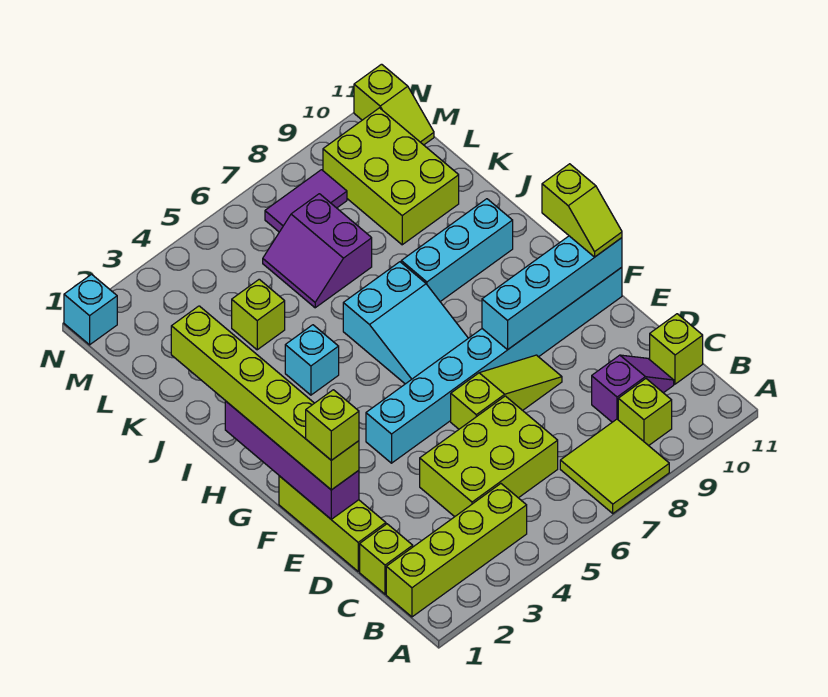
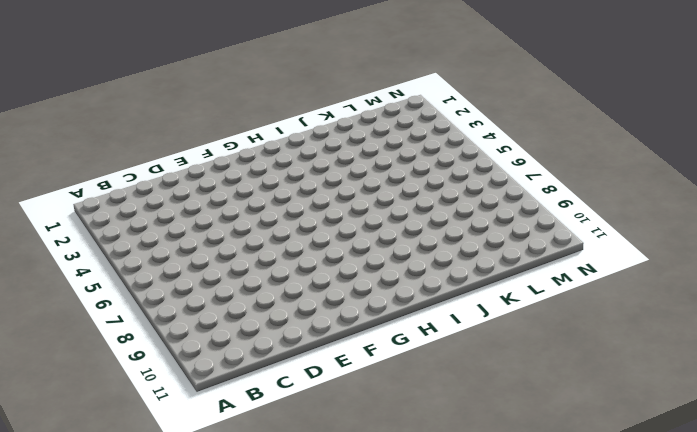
none -> lime tile A7:B8 level 1
none -> lime brick B1:B4 level 1
none -> lime brick B9 level 1

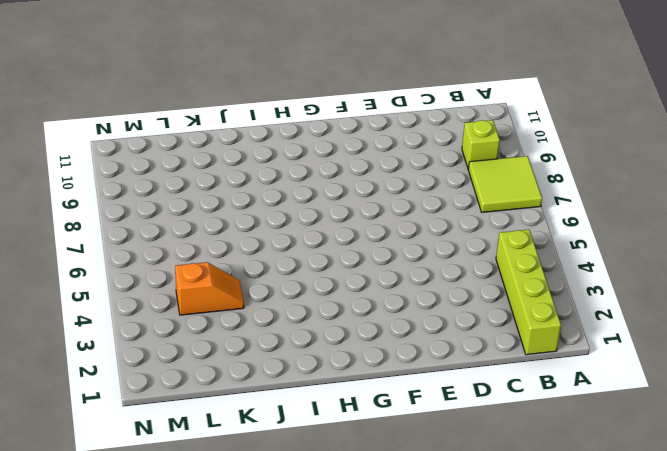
orange slope K4:L4 level 1 top L -> lime brick K4 level 1
none -> lime brick C1 level 1
none -> lime brick C4:D6 level 1
none -> purple slope C9:C10 level 1 top 9

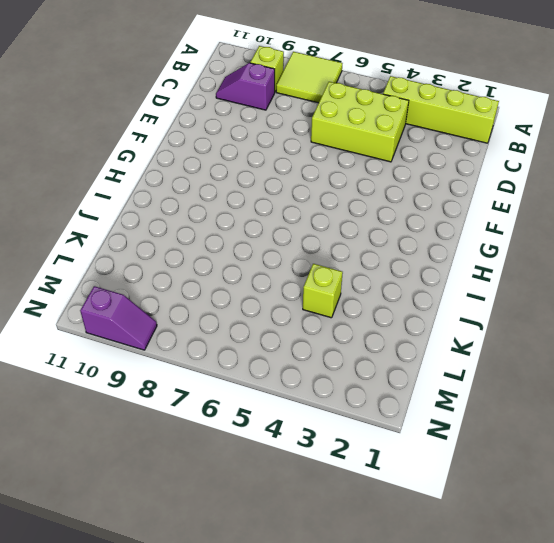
purple slope N9:N10 level 1 top 10 -> none
none -> lime brick C1 level 1
none -> lime brick C11 level 1
none -> lime brick D1:F1 level 1

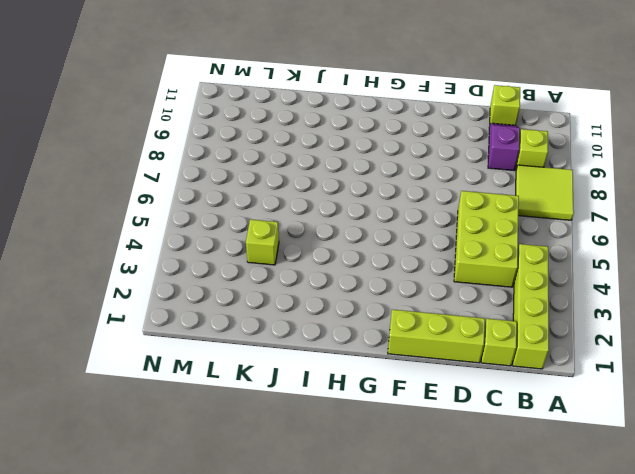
none -> lime slope E6:E8 level 1 top 6
none -> cyan brick F4:F11 level 1
none -> cyan slope G6:I7 level 1 top I

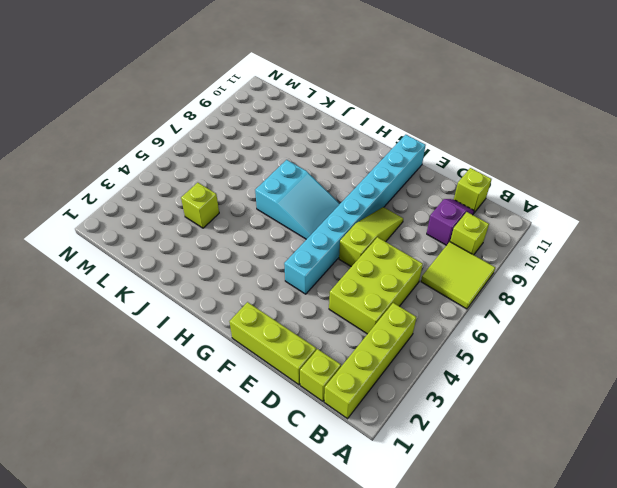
none -> cyan brick I4 level 1
none -> cyan brick I8:I10 level 1
none -> purple slope K6:L7 level 1 top 7

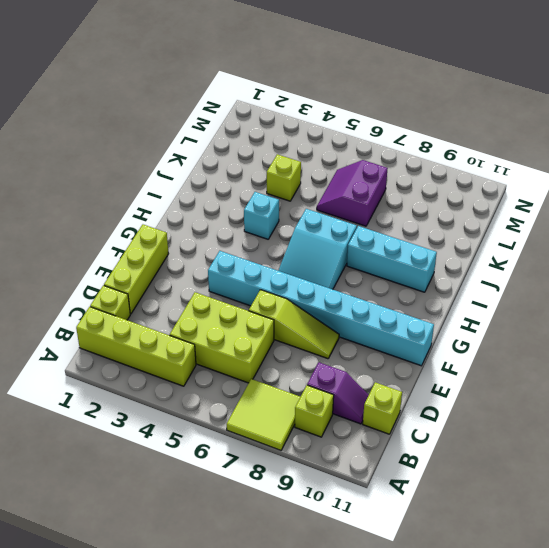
none -> lime brick K9:M10 level 1
none -> purple tile M7:M8 level 1
none -> lime slope M11:N11 level 1 top N

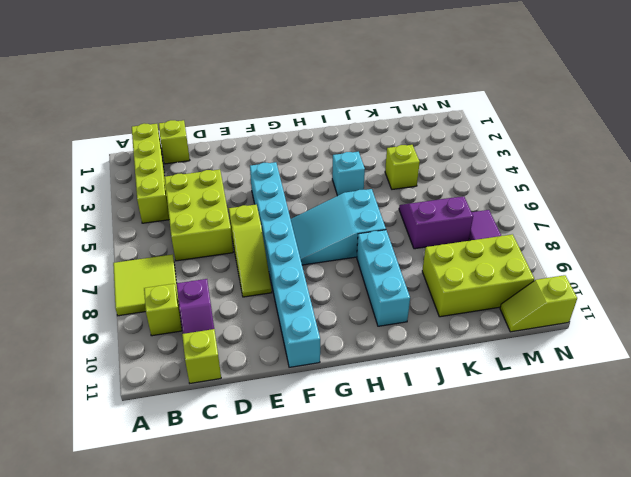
none -> lime brick D1:F1 level 1
none -> cyan brick N1 level 1
none -> purple brick E1:H1 level 2

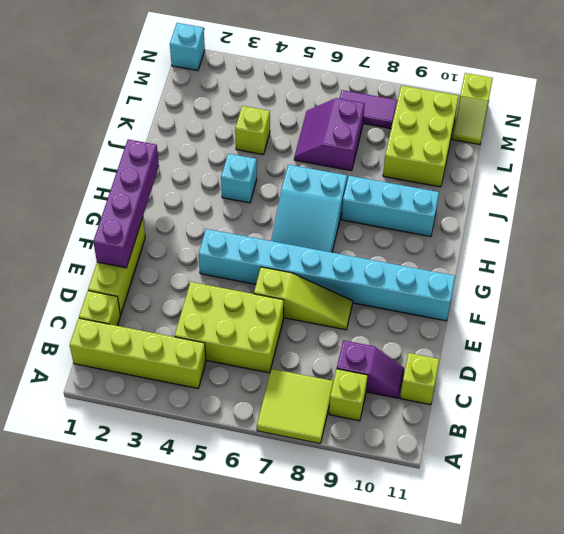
none -> cyan brick F8:F11 level 2
none -> lime brick E1:J1 level 3
none -> lime slope F11:G11 level 3 top G

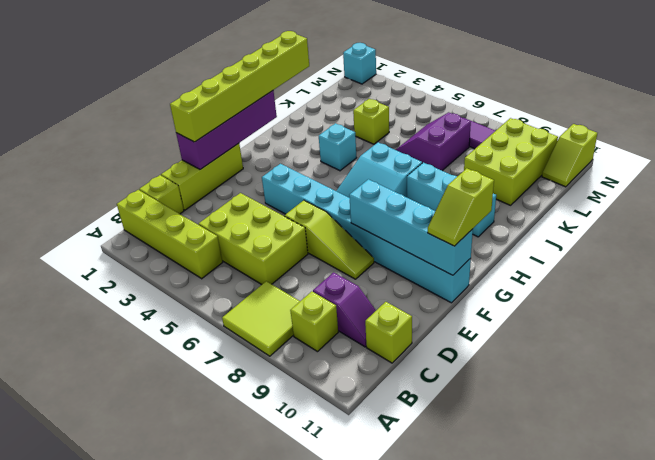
none -> lime brick E1 level 4

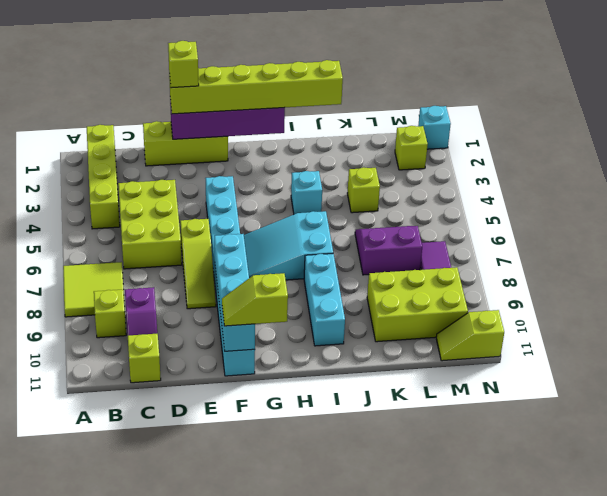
lime brick M2 level 1 -> lime brick C1 level 1

